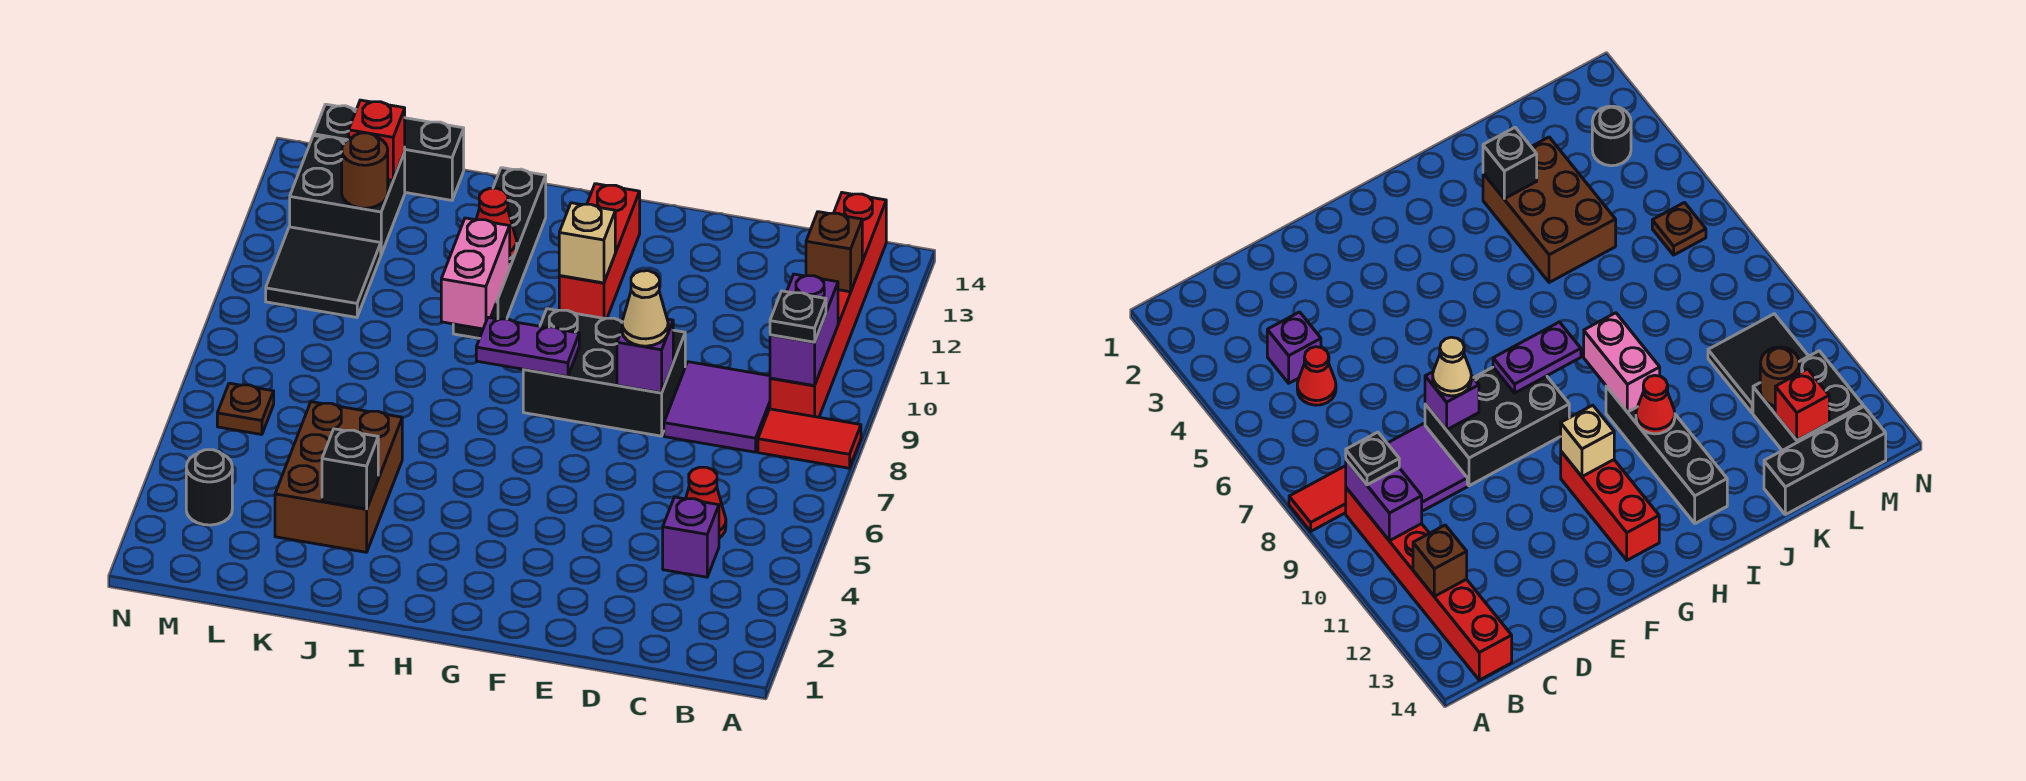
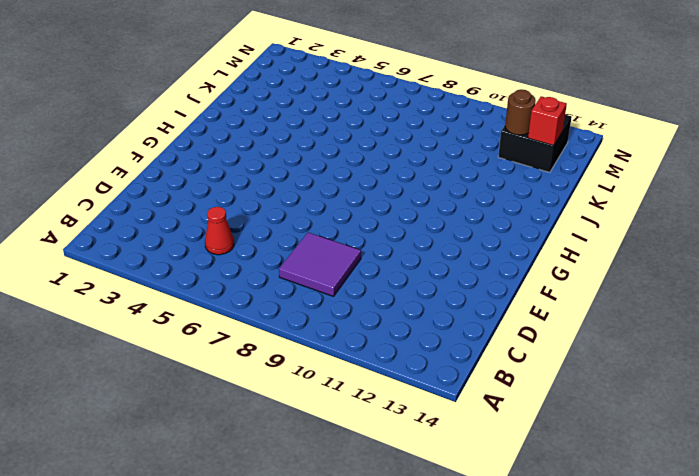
none -> red tile A8:B8 level 1
none -> red brick B9:B14 level 1
none -> purple brick C4 level 1

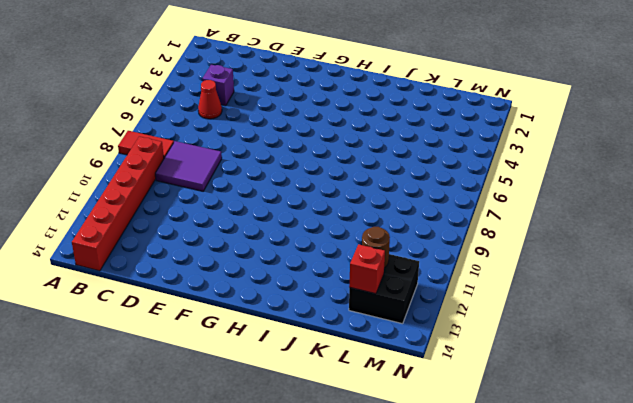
none -> black brick E8:G9 level 1
none -> red brick G11:G13 level 1
none -> black brick I10:I13 level 1

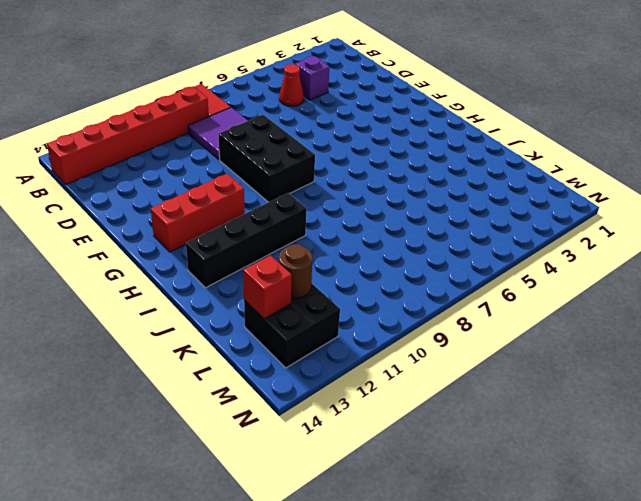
none -> brown brick J3:K5 level 1
none -> black brick K14:M14 level 1
none -> black tile L10:M11 level 1

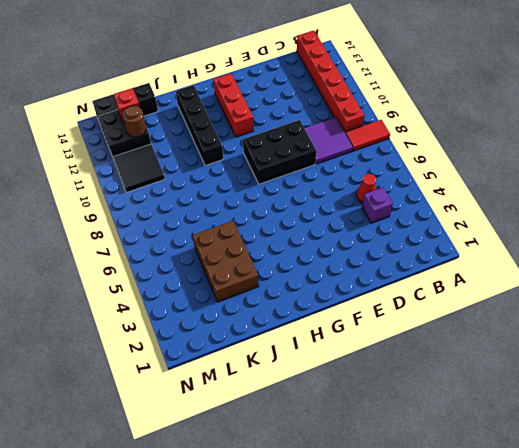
none -> black round brick M3 level 1
none -> brown plate M6 level 1
none -> purple brick B9:B10 level 2

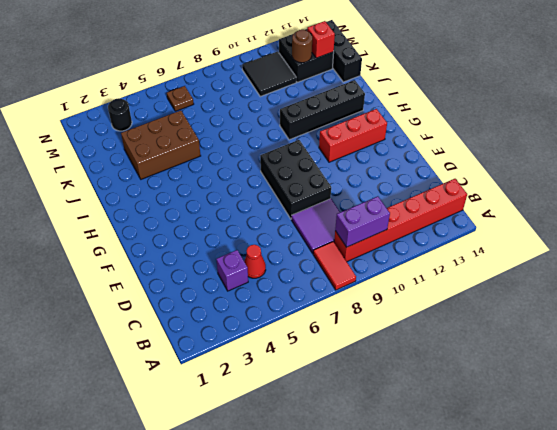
none -> brown brick B12 level 2
none -> purple brick E8 level 2
none -> purple plate G8:H8 level 2

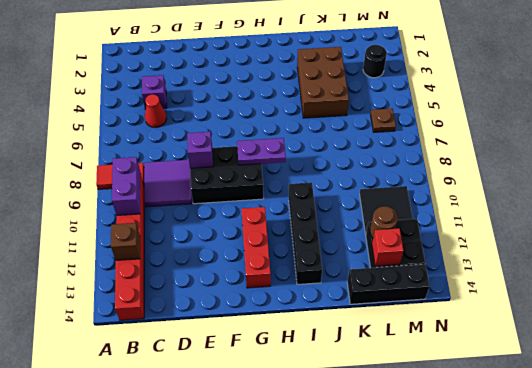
none -> tan brick G11 level 2
none -> pink brick I9:I10 level 2
none -> red cone I11 level 2

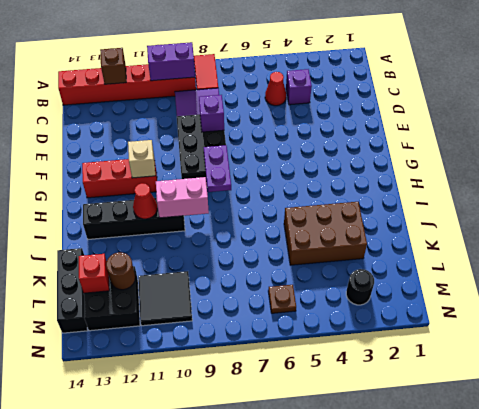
none -> black brick J3 level 2
none -> black plate B9 level 3
none -> tan cone E8 level 3

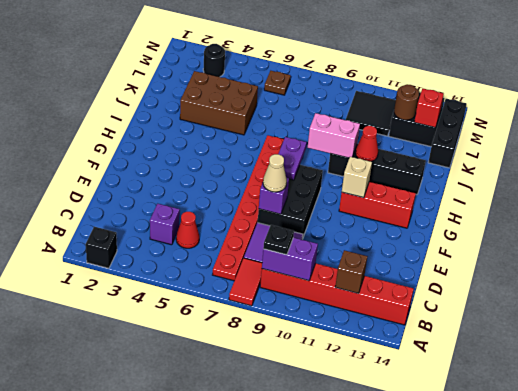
black brick A2 level 1 -> black brick J3 level 2
red plate B7:I7 level 1 -> none

